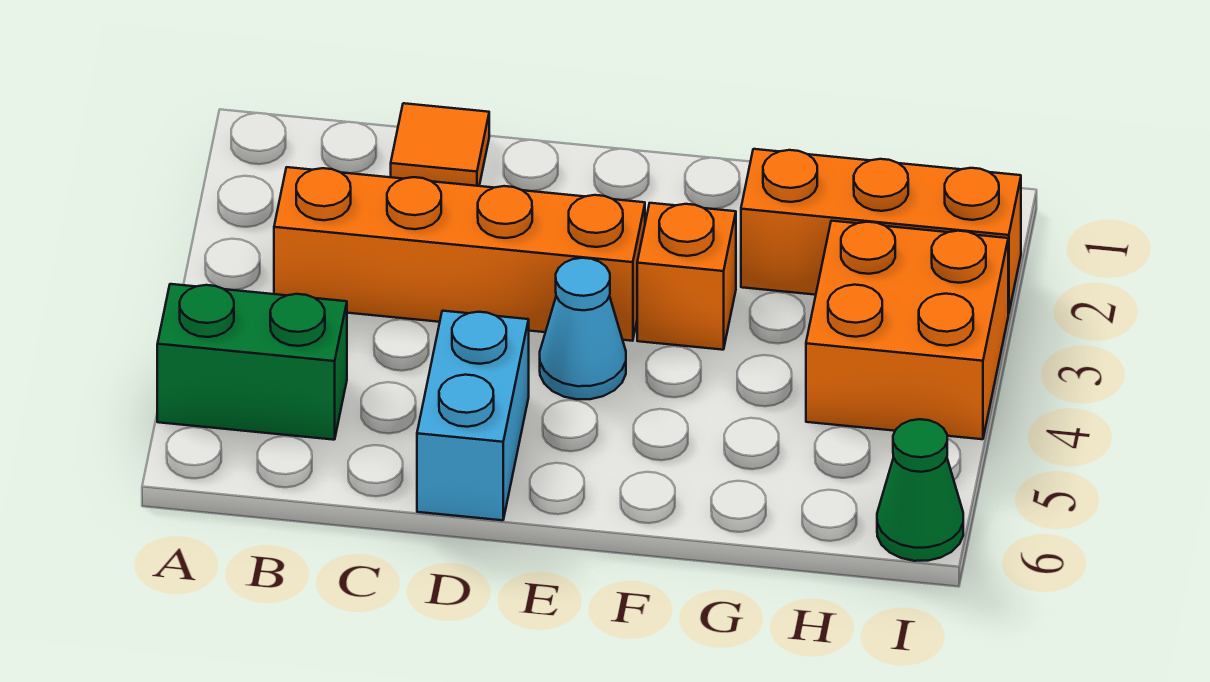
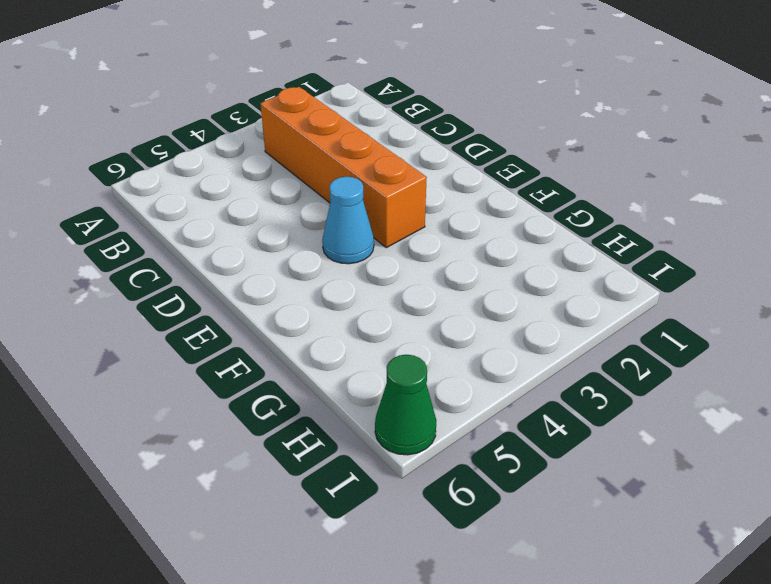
none -> green brick A5:B5 level 1
none -> orange tile C1 level 1

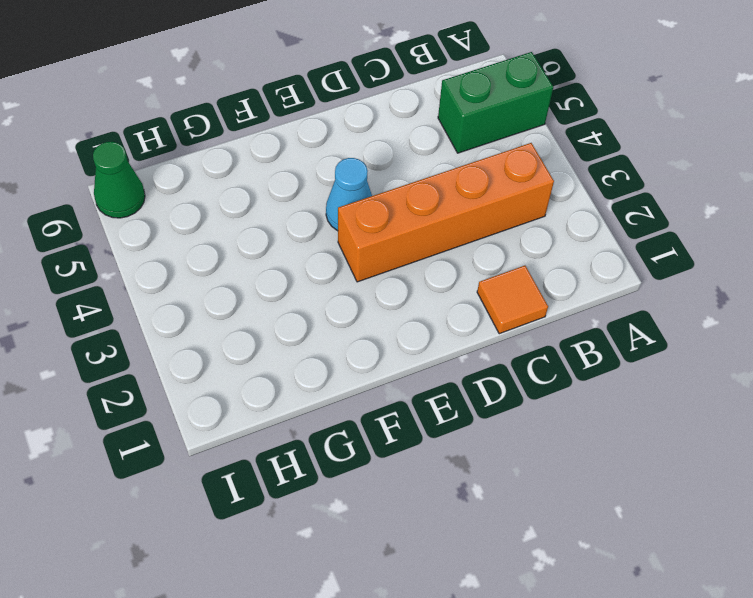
none -> cyan brick D5:D6 level 1
none -> orange brick F3 level 1

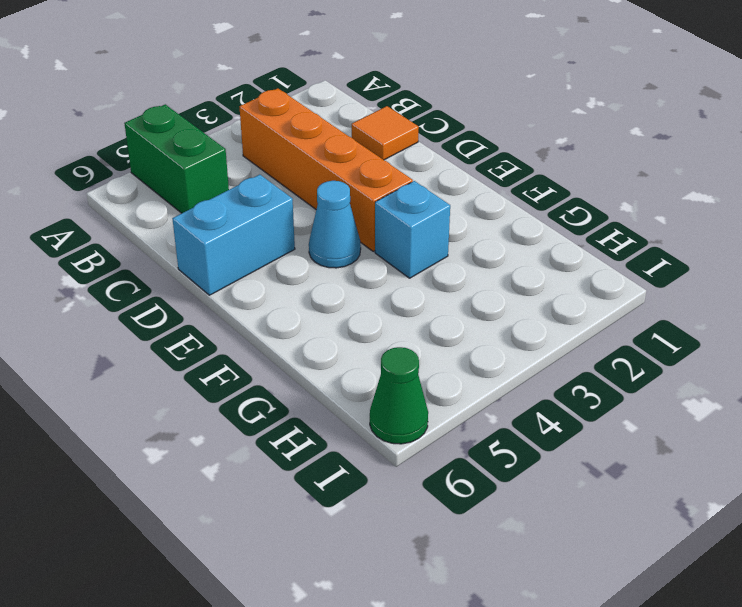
cyan brick F3 level 1 -> orange brick F3 level 1
none -> orange brick G2:I2 level 1
none -> orange brick H3:I4 level 1

